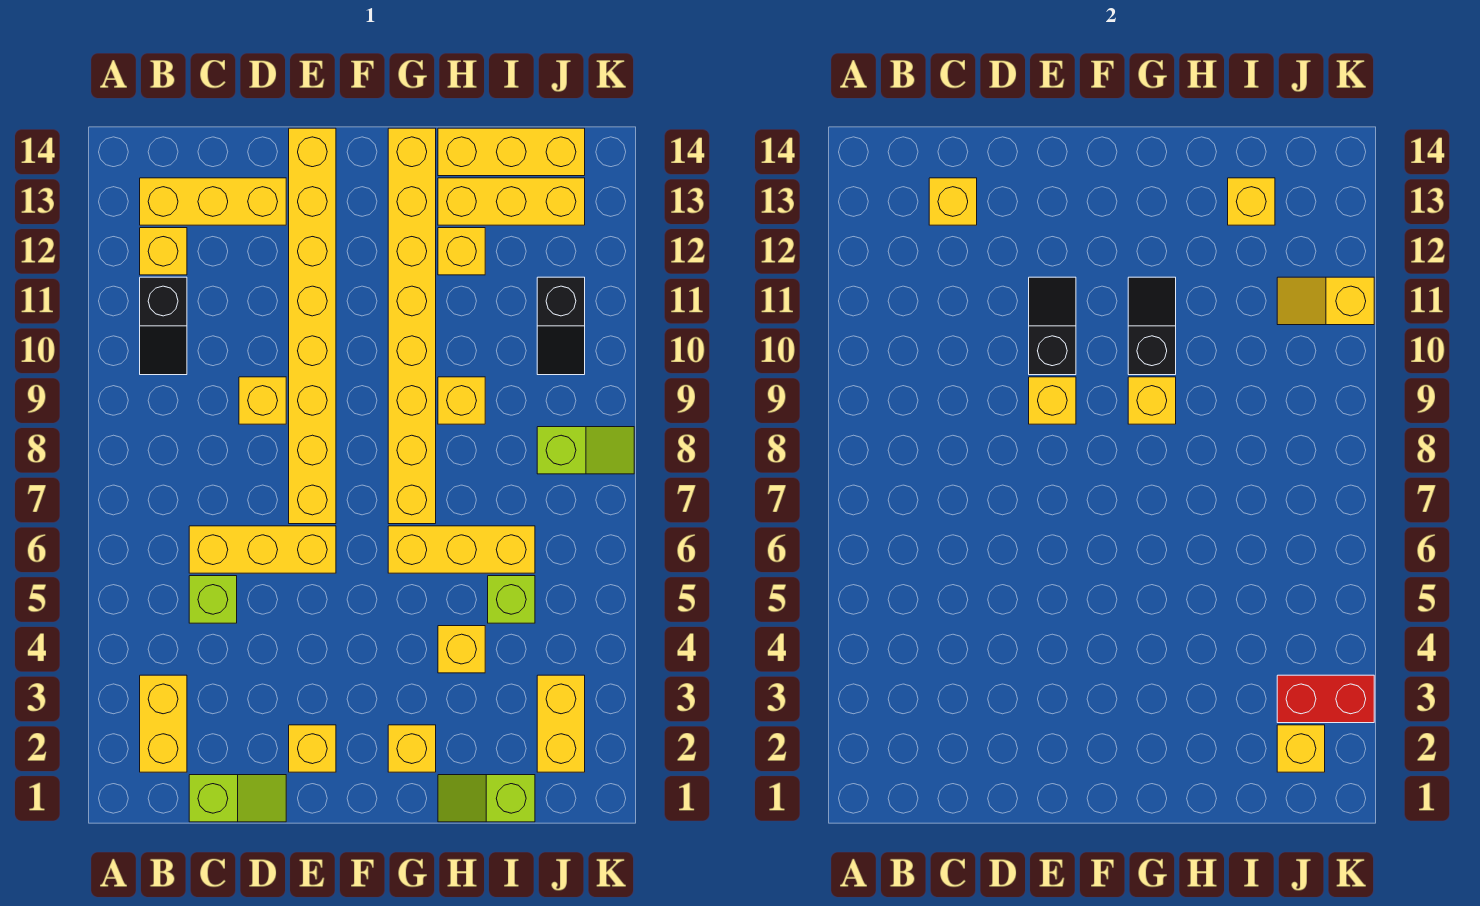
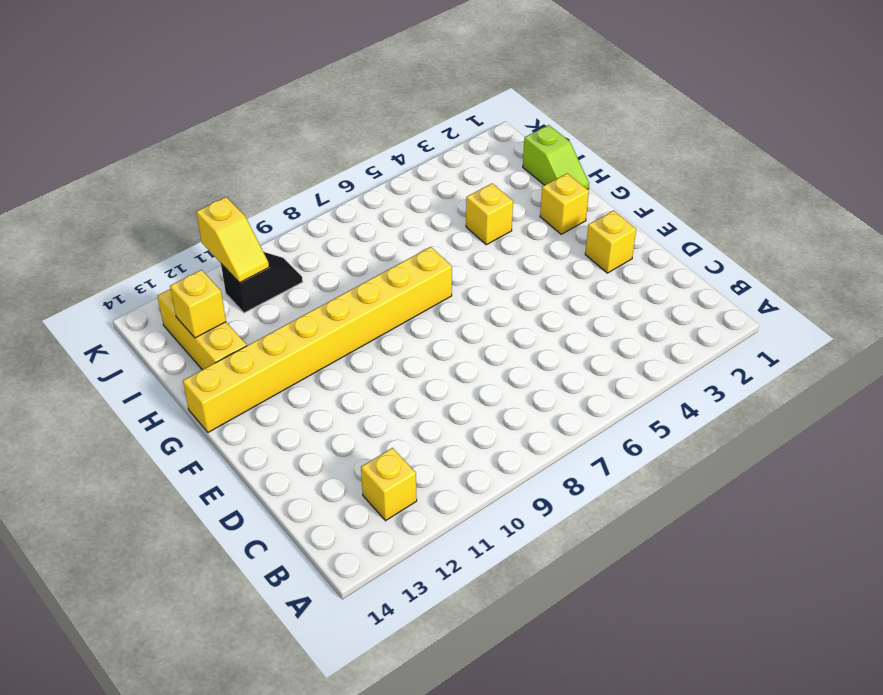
none -> yellow brick B2:B3 level 1
none -> black slope B10:B11 level 1 top 11
none -> yellow brick B13:D13 level 1
none -> lime slope C1:D1 level 1 top C

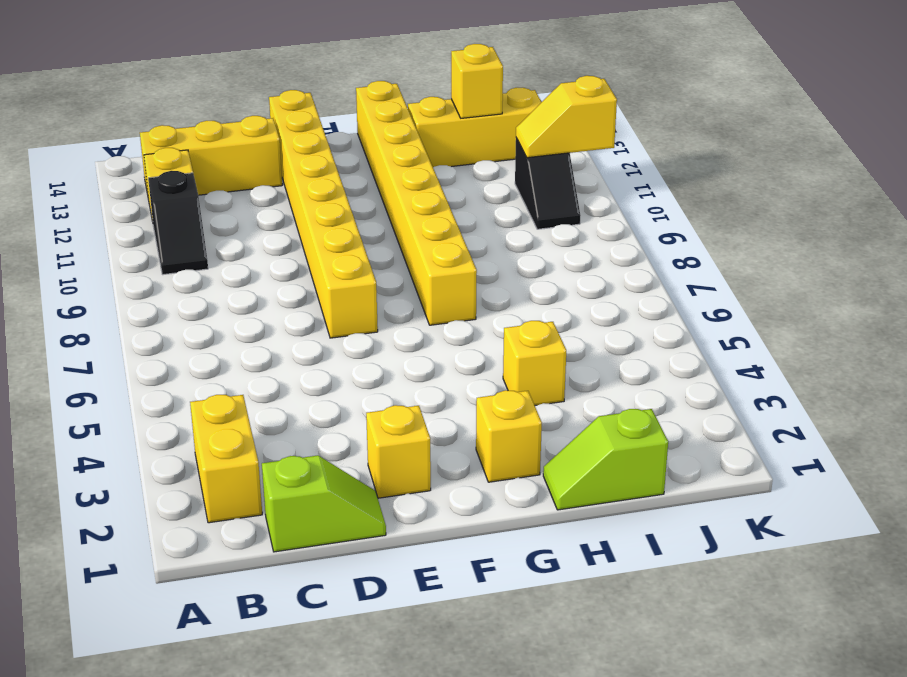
none -> lime brick C5 level 1
none -> yellow brick C6:E6 level 1
none -> yellow brick D9 level 1
none -> yellow brick G6:I6 level 1

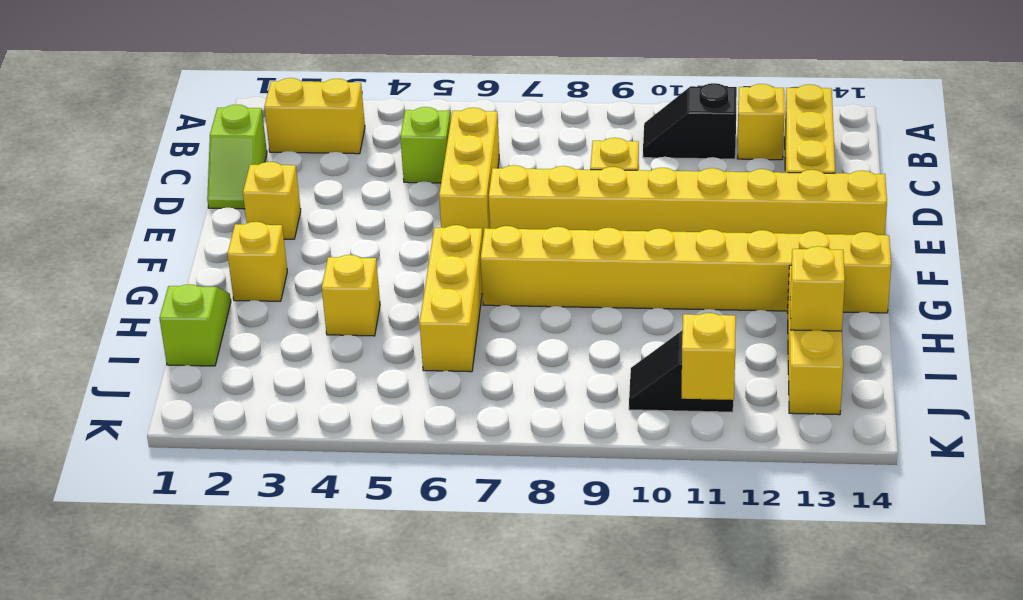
none -> yellow brick H9 level 1
none -> yellow brick H12 level 1
none -> yellow brick H14:J14 level 1
none -> lime brick I5 level 1

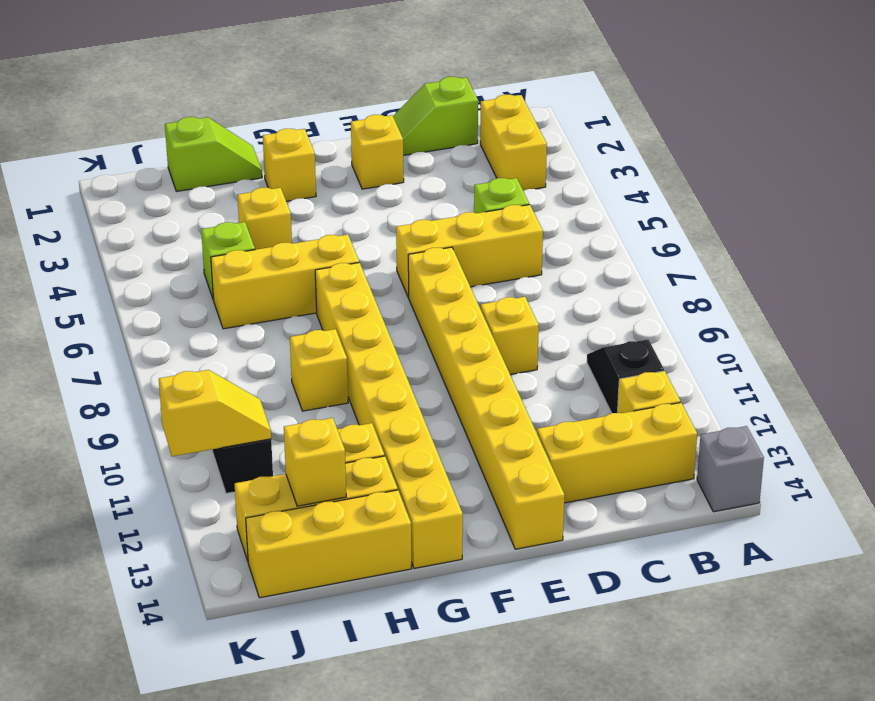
grey brick A14 level 1 -> none
none -> yellow brick J2:J3 level 1
none -> lime slope J8:K8 level 1 top J
none -> yellow brick C13 level 2
none -> yellow brick E9 level 2

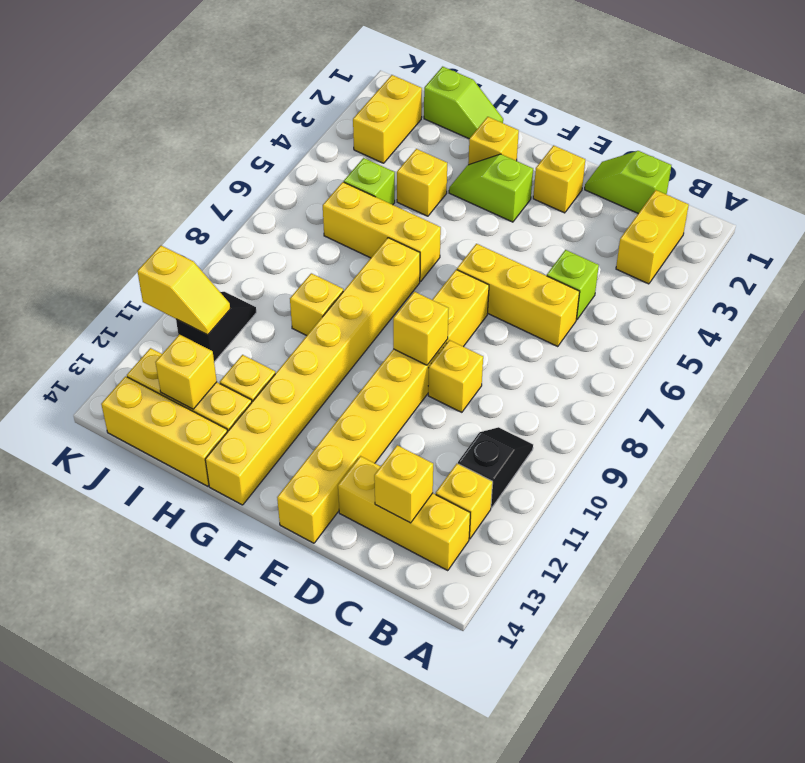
lime slope F3:G3 level 1 top F -> lime slope J8:K8 level 1 top J
none -> black slope E10:E11 level 2 top 10
none -> yellow brick G9 level 2
none -> black slope G10:G11 level 2 top 10
none -> yellow brick J2 level 2

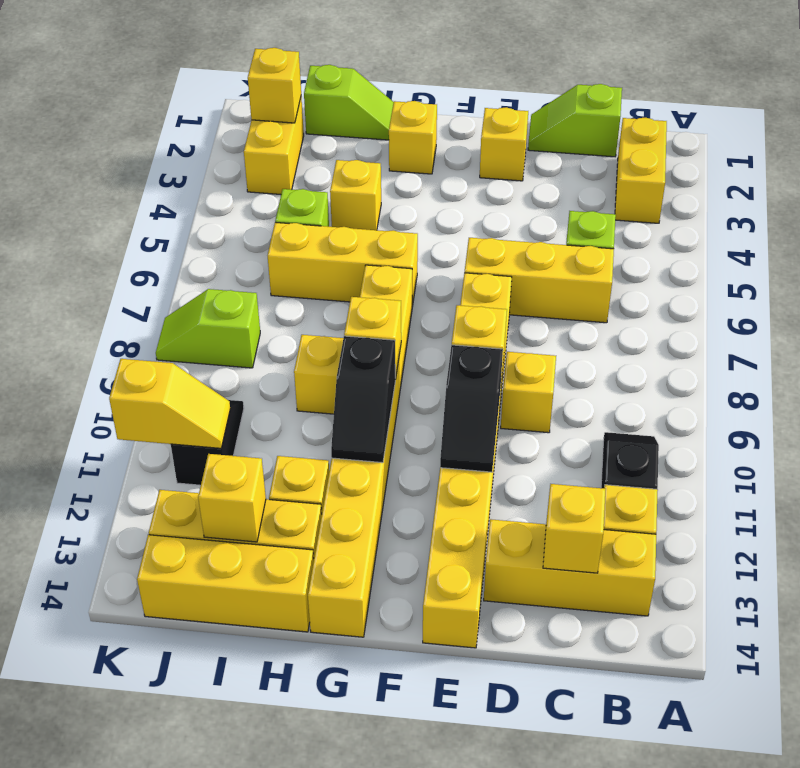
none -> red brick J3:K3 level 2

